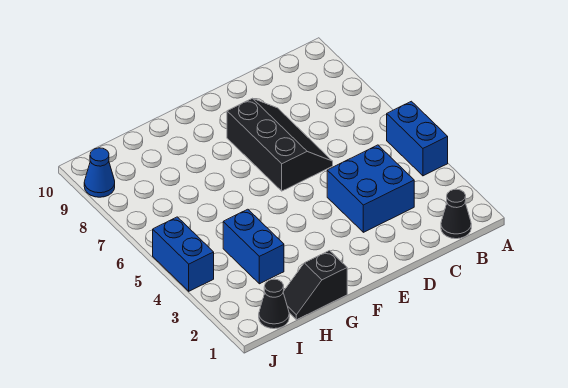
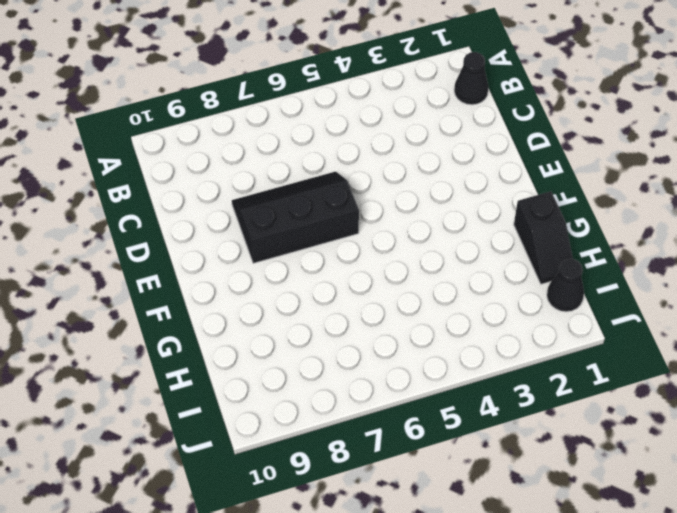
none -> blue brick A4:A5 level 1
none -> blue brick C3:D4 level 1

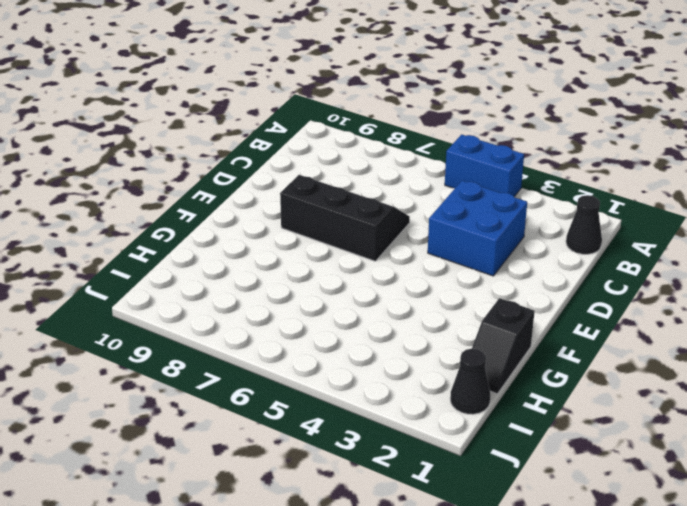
none -> blue brick H3:H4 level 1
none -> blue brick J4:J5 level 1

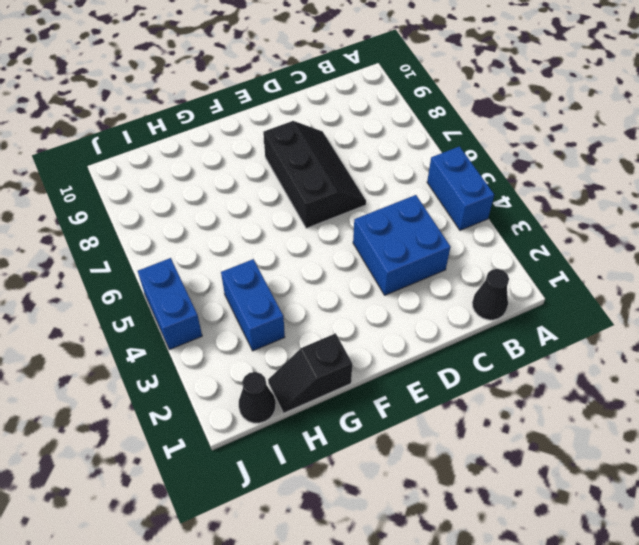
none -> blue cone J9 level 1

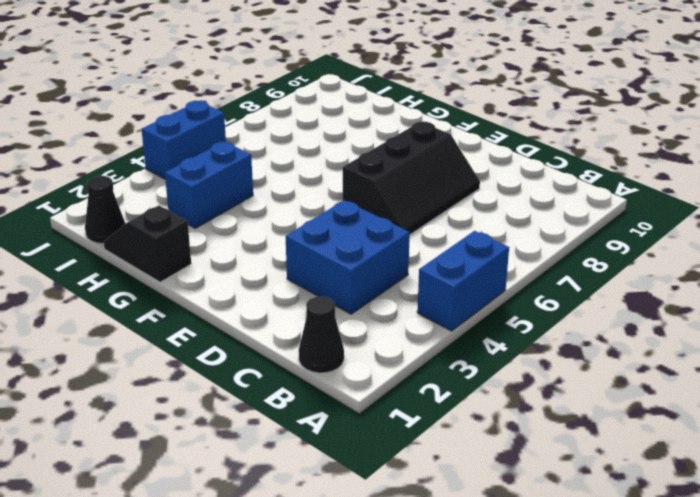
none -> blue cone J9 level 1

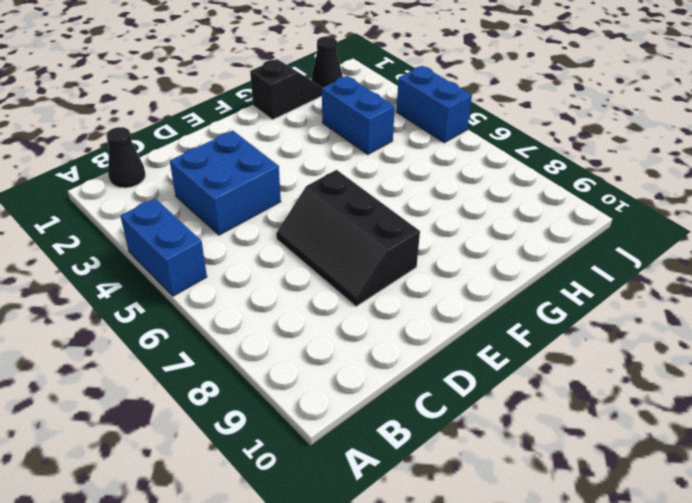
none -> blue cone J9 level 1

